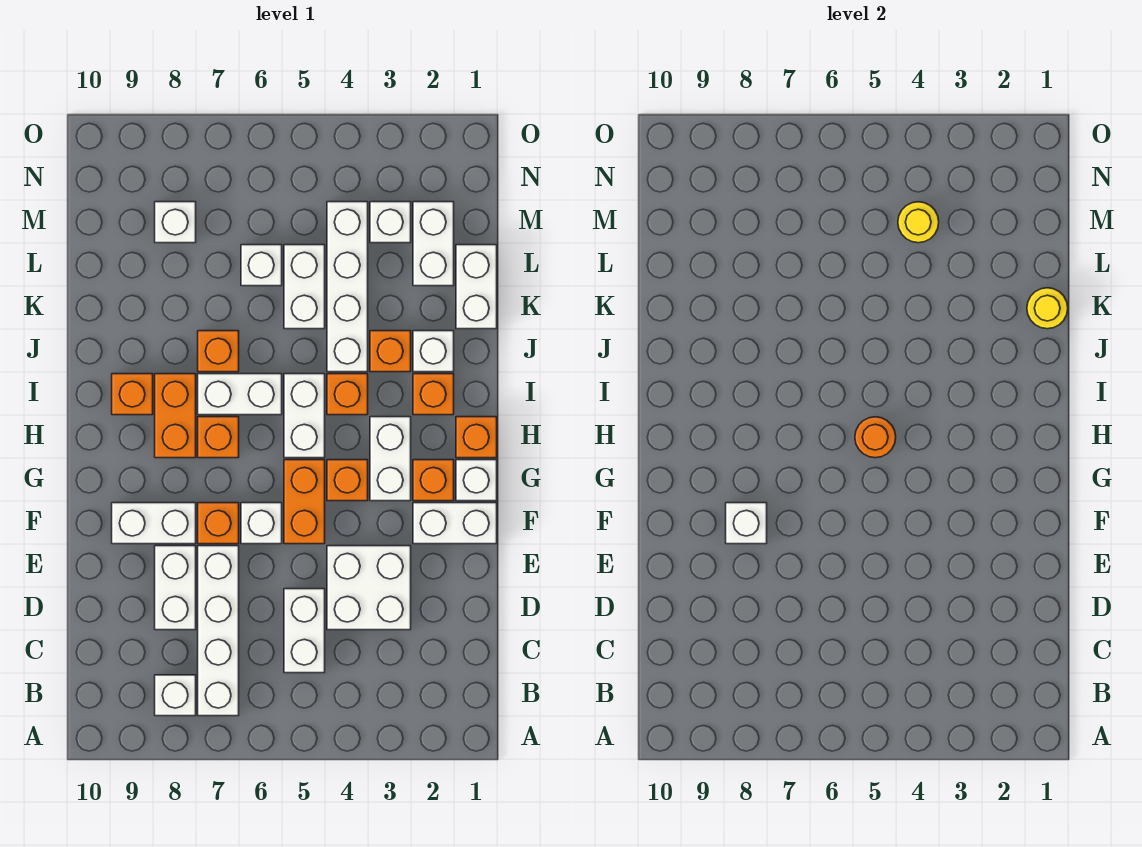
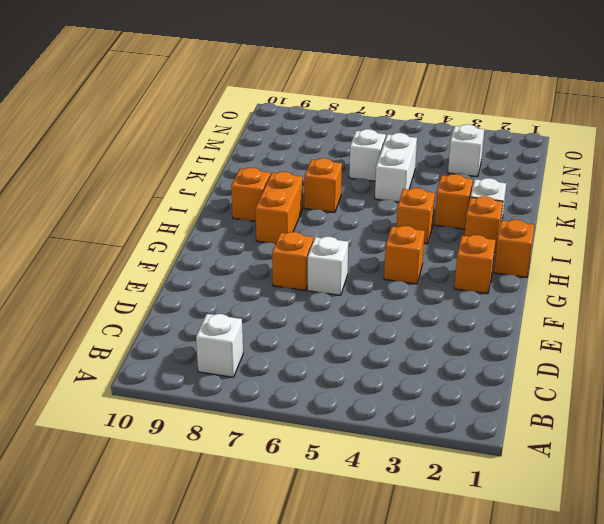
none -> white brick B7:E7 level 1
none -> white brick C5:D5 level 1
none -> white brick D3:E4 level 1
none -> white brick D8:E8 level 1

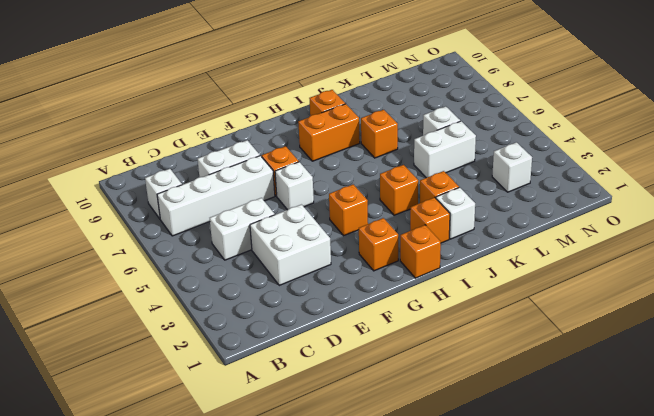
none -> white brick F1:F2 level 1
none -> orange brick F5:G5 level 1
none -> white brick F8:F9 level 1
none -> white brick G1 level 1

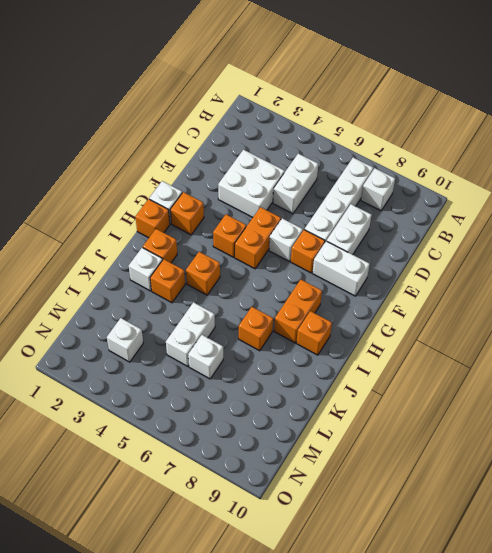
none -> white brick F1:F2 level 1
none -> white brick G3:H3 level 1
none -> white brick H5:I5 level 1
none -> orange brick H7 level 1

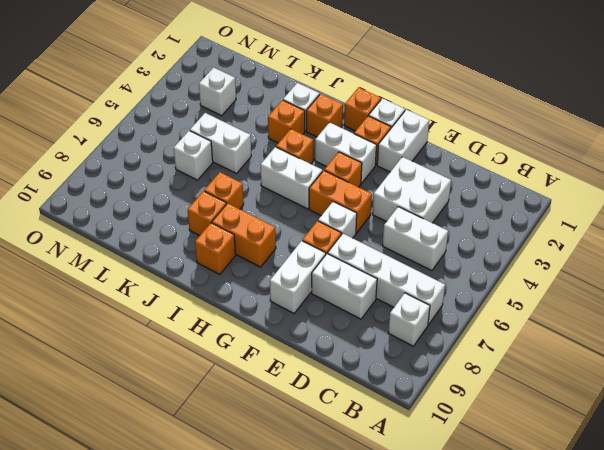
orange brick J8 level 1 -> orange brick H7 level 1
none -> white brick I6:I7 level 1
none -> white brick J4:M4 level 1
none -> white brick K1:L1 level 1
none -> white brick L2:M2 level 1

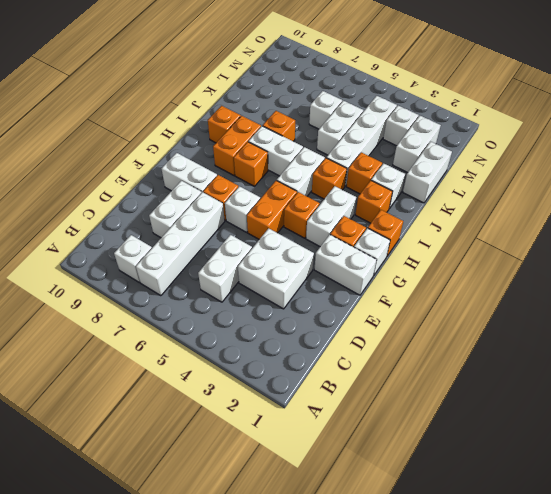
none -> white brick M8 level 1
none -> white brick F8 level 2
none -> orange round brick H5 level 2
none -> yellow round brick K1 level 2

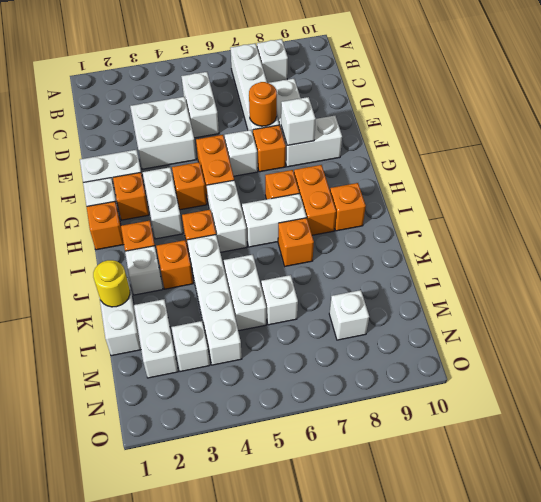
orange round brick E7 level 2 -> orange round brick H5 level 2
none -> yellow round brick M4 level 2

